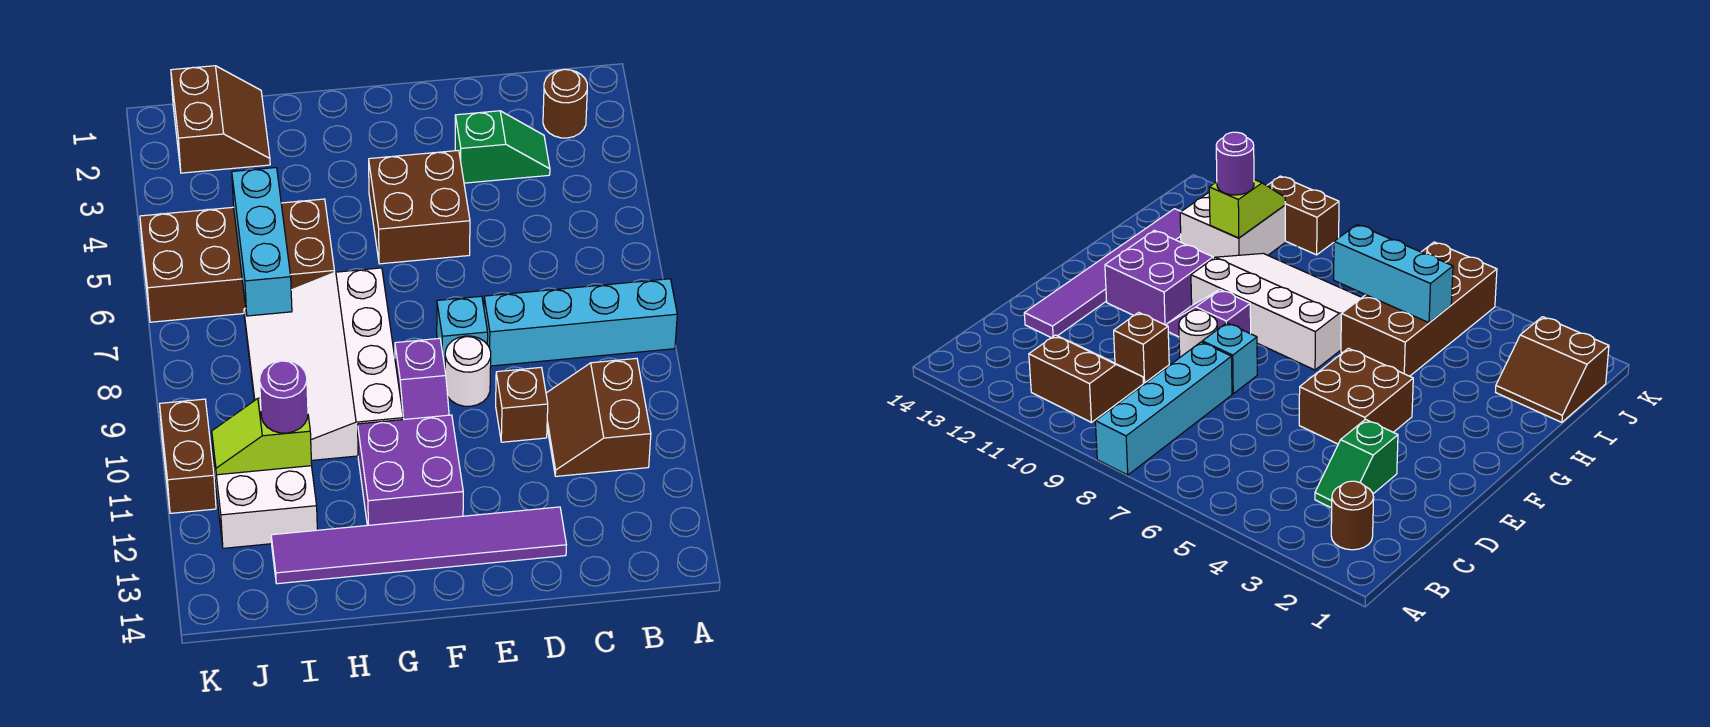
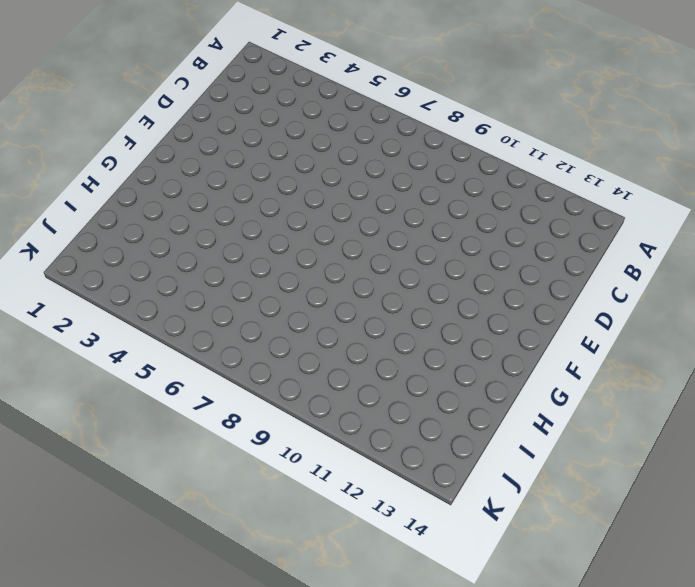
none -> cyan brick A8:D8 level 1
none -> brown round brick B2 level 1
none -> brown slope B10:C11 level 1 top B

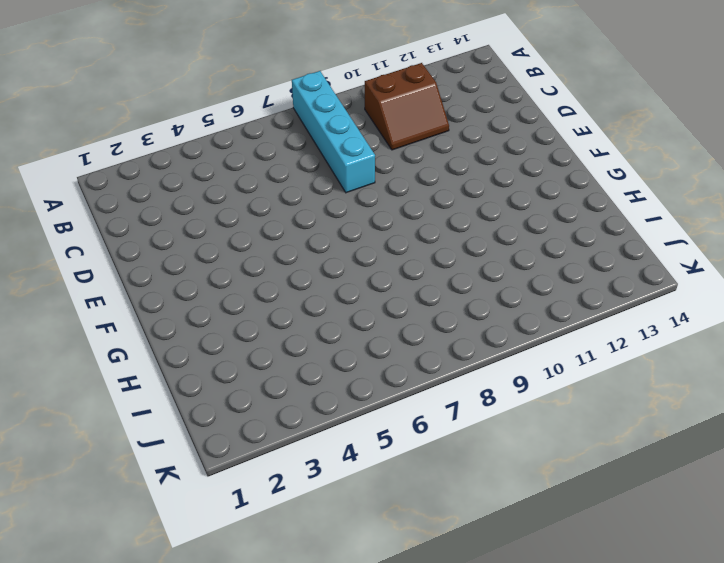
none -> brown round brick B2 level 1
none -> green slope C3:D3 level 1 top D
none -> brown brick D10 level 1

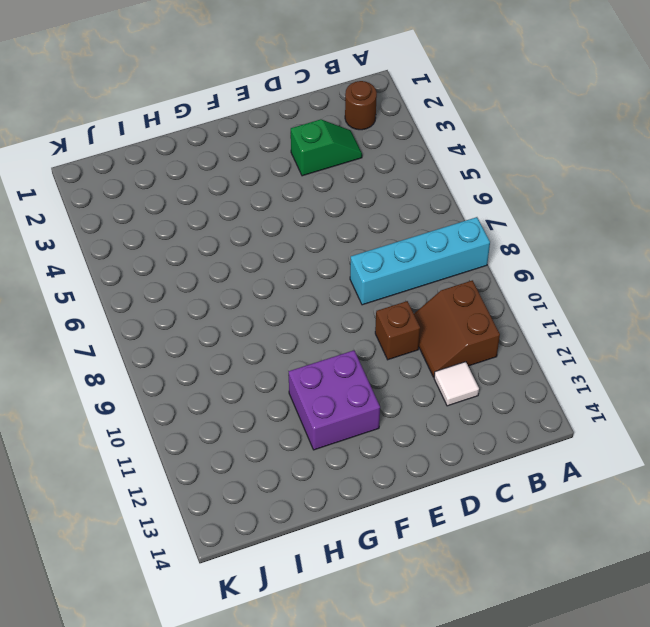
white tile C12 level 1 -> none
none -> purple tile D13:I13 level 1
none -> brown brick E4:F5 level 1
none -> cyan brick E8 level 1

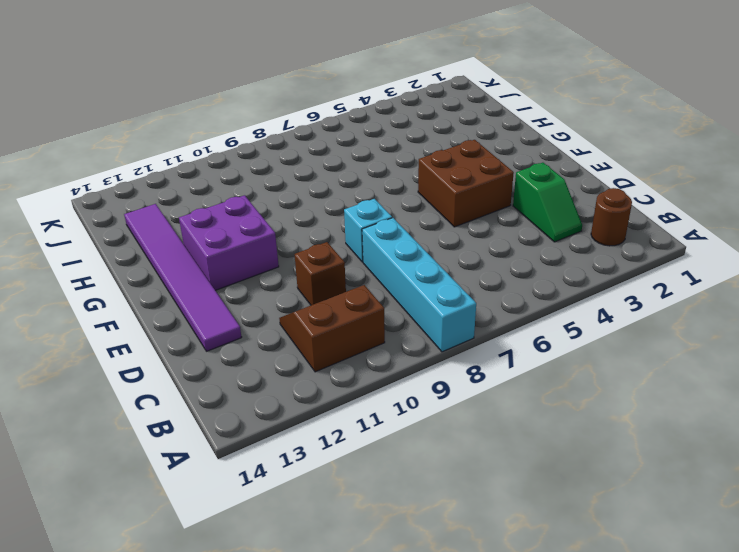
none -> white round brick E9 level 1
none -> purple slope F9:F10 level 1 top 9
none -> white slope G7:I10 level 1 top G

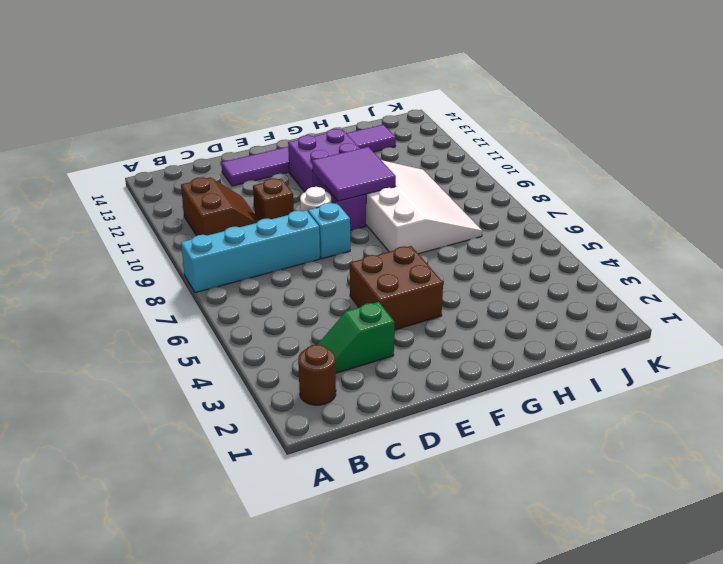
purple tile F9:G10 level 2 -> none
none -> brown brick H5:K6 level 1
none -> brown slope I1:J2 level 1 top J
none -> white brick I11:J12 level 1

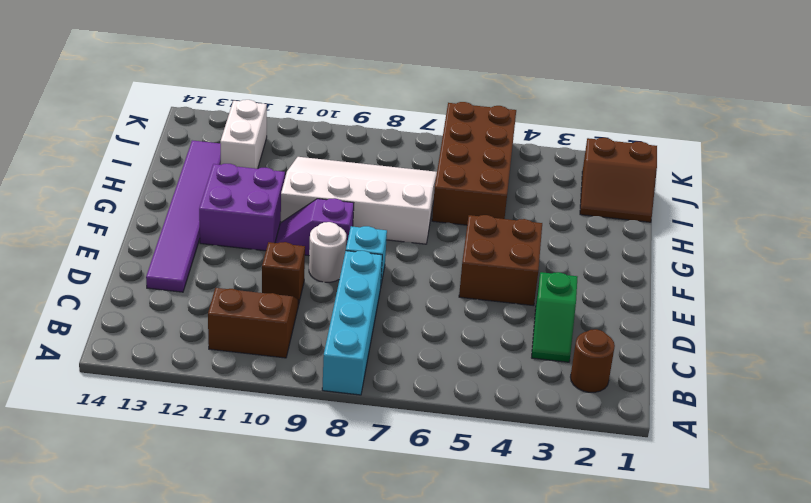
white brick I12:J12 level 1 -> white brick I11:J12 level 1
none -> brown brick K10:K11 level 1
none -> cyan brick I5:I7 level 2
none -> lime slope I11:J11 level 2 top I

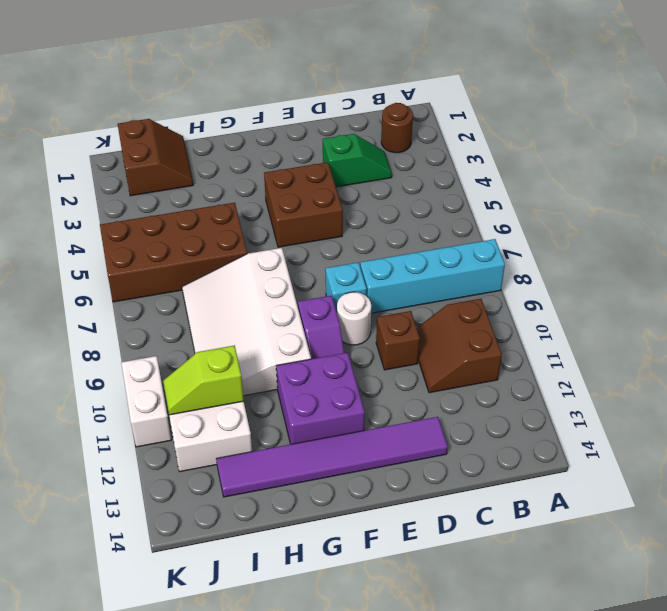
white brick K10:K11 level 1 -> brown brick K10:K11 level 1
none -> cyan brick I5:I7 level 2
none -> purple round brick I11 level 3

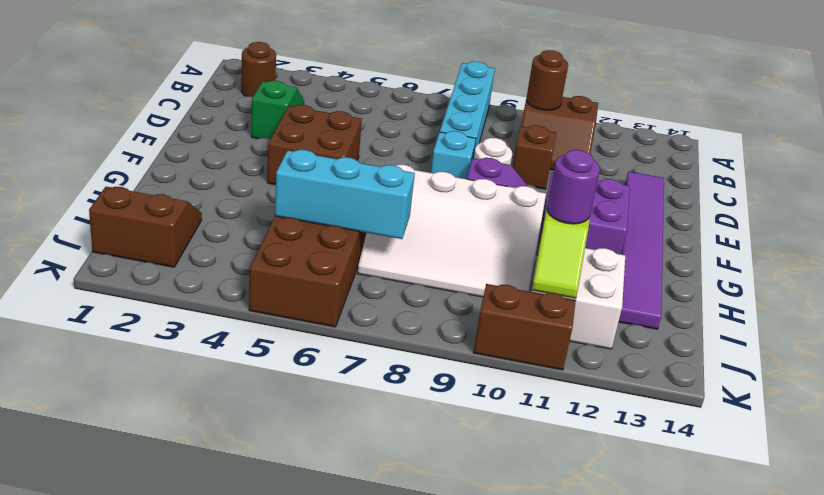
brown round brick B10 level 2 -> none

